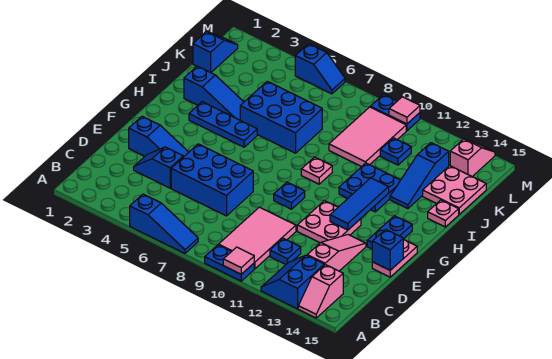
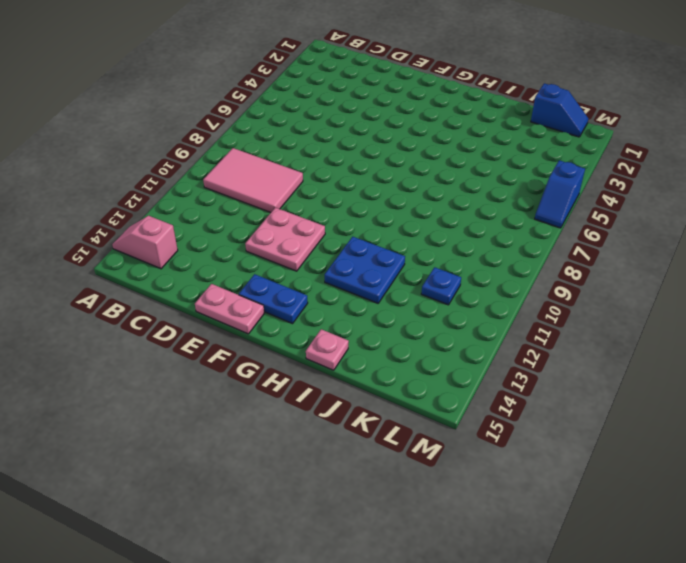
none -> blue slope A5:A7 level 1 top 5
none -> blue plate A9:A10 level 1
none -> blue slope A12:B13 level 1 top 13
none -> blue plate C11 level 1

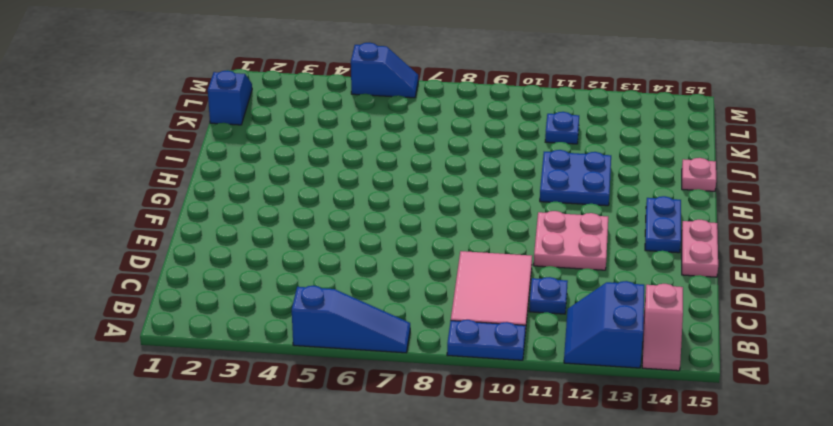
none -> pink slope C13:E13 level 1 top C
none -> blue slope D3:D4 level 1 top 4
none -> blue brick D5:E7 level 1
none -> blue slope E2:E4 level 1 top 2

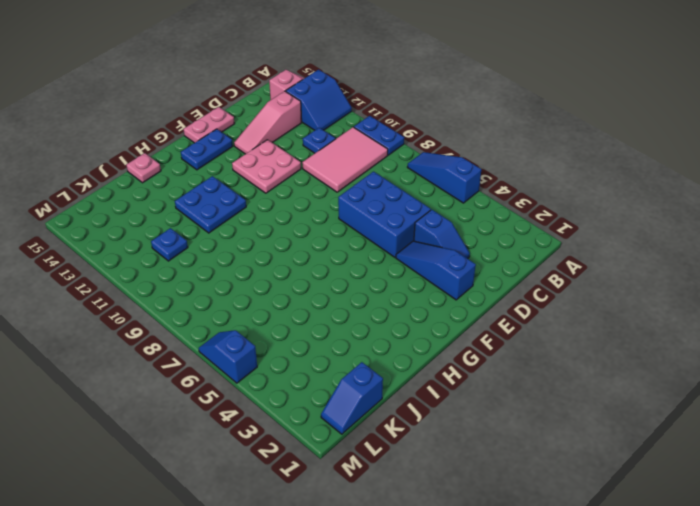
none -> blue plate F9 level 1
none -> blue plate H3:H5 level 1
none -> pink plate H9 level 1
none -> blue slope I2:I4 level 1 top 2

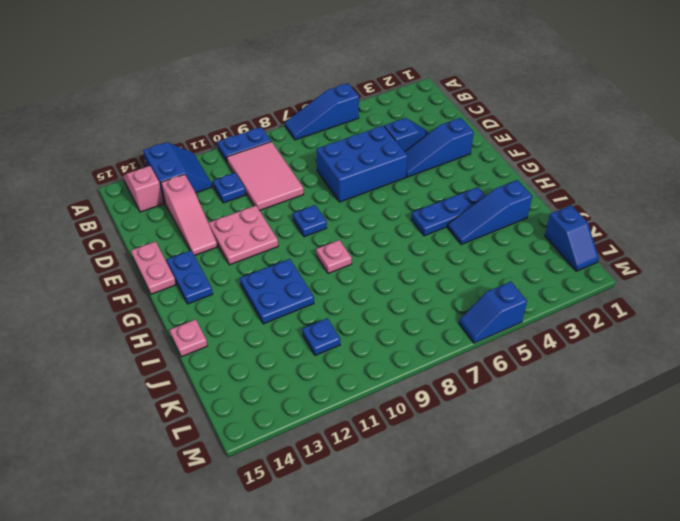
none -> blue brick I5:J7 level 1
none -> blue slope I13:K13 level 1 top K
none -> pink tile J9:L10 level 1
none -> pink plate J14:K15 level 1

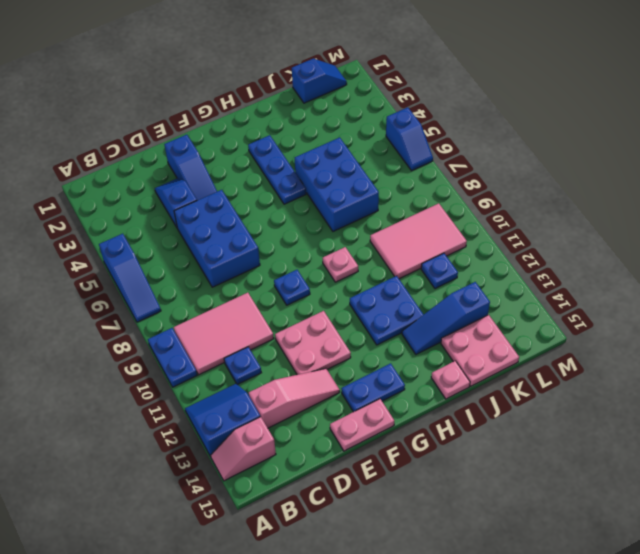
none -> blue slope I2:I4 level 1 top 2
none -> pink slope L14:M14 level 1 top L
none -> blue plate M9:M10 level 1
none -> pink tile A10 level 2

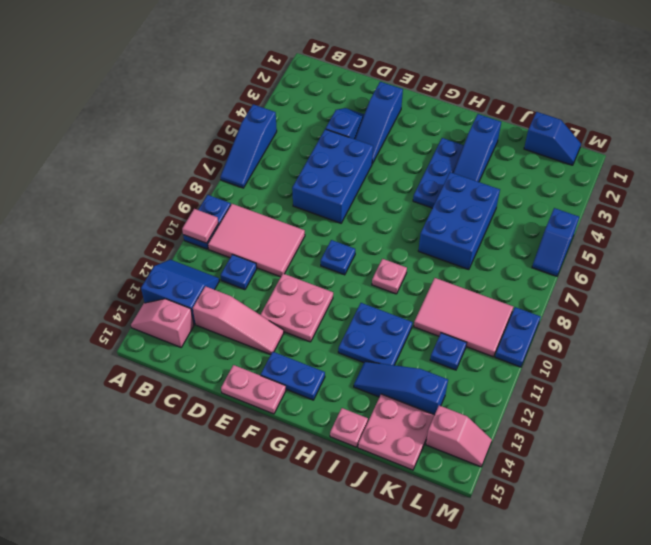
none -> blue brick E15 level 2
none -> blue tile F12:H12 level 2
none -> pink tile M10 level 2

